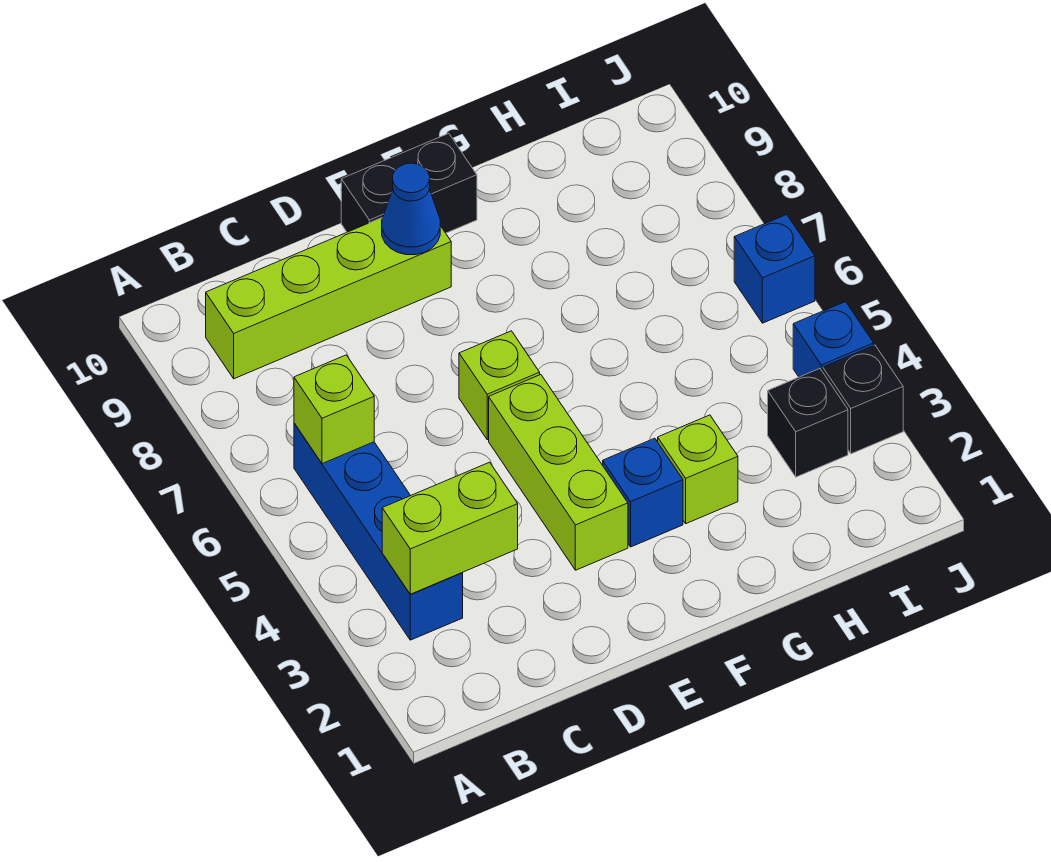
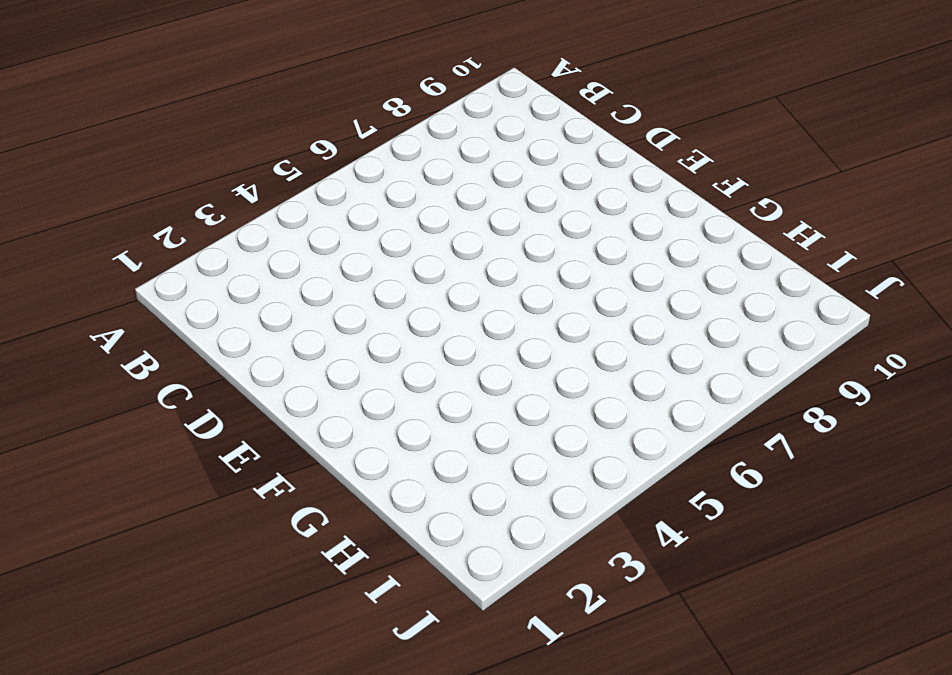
none -> blue brick B3:B6 level 1
none -> lime brick B9:E9 level 1
none -> lime brick E3:E5 level 1

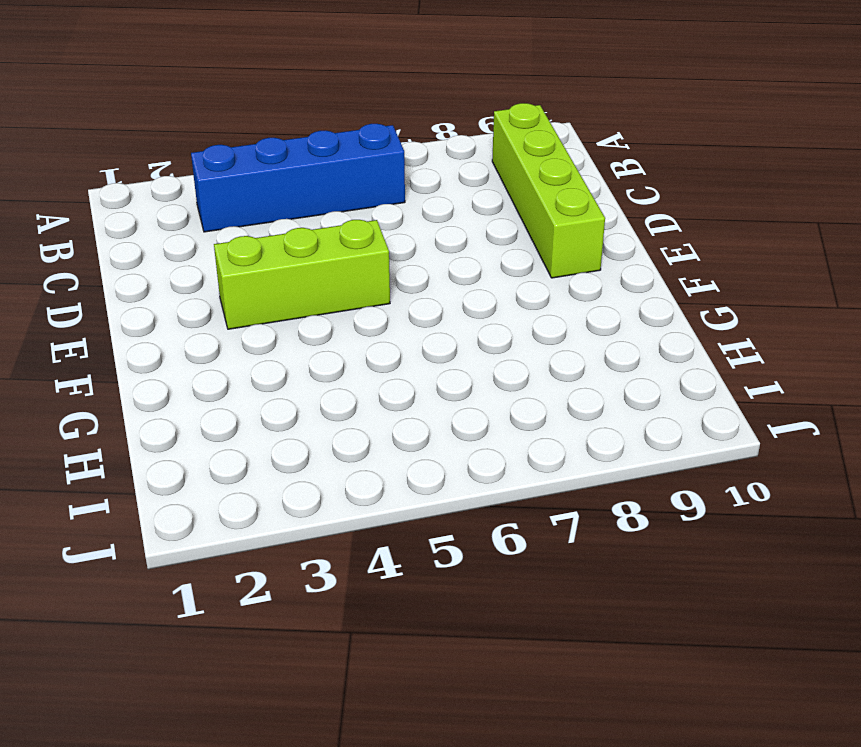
none -> lime brick E6 level 1
none -> black brick E10:F10 level 1
none -> blue brick F3 level 1

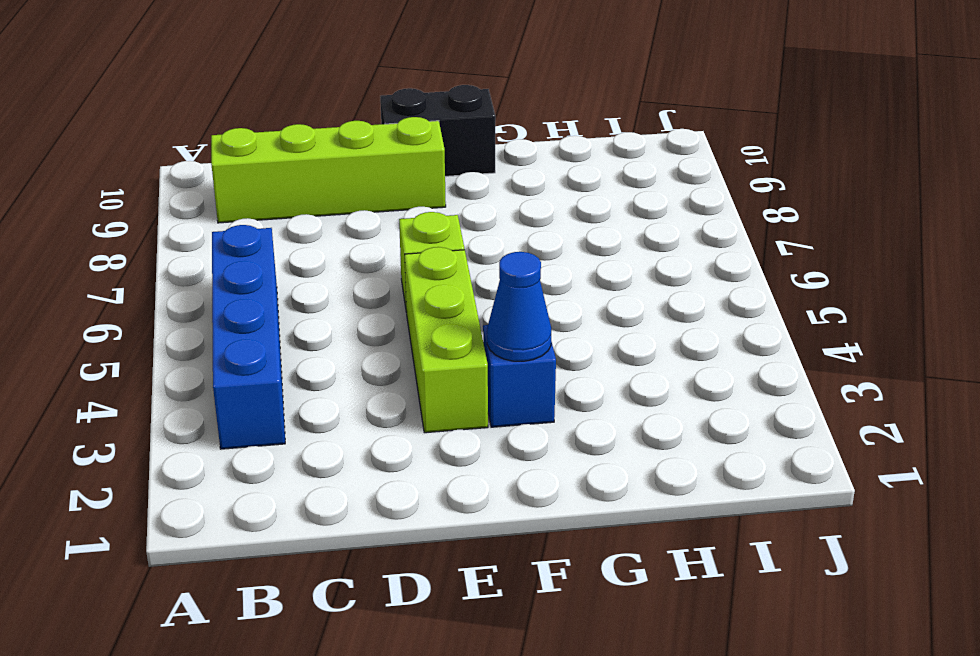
blue cone F3 level 2 -> blue cone E9 level 2
none -> lime brick G3 level 1
none -> black brick I3 level 1
none -> black brick J3 level 1

